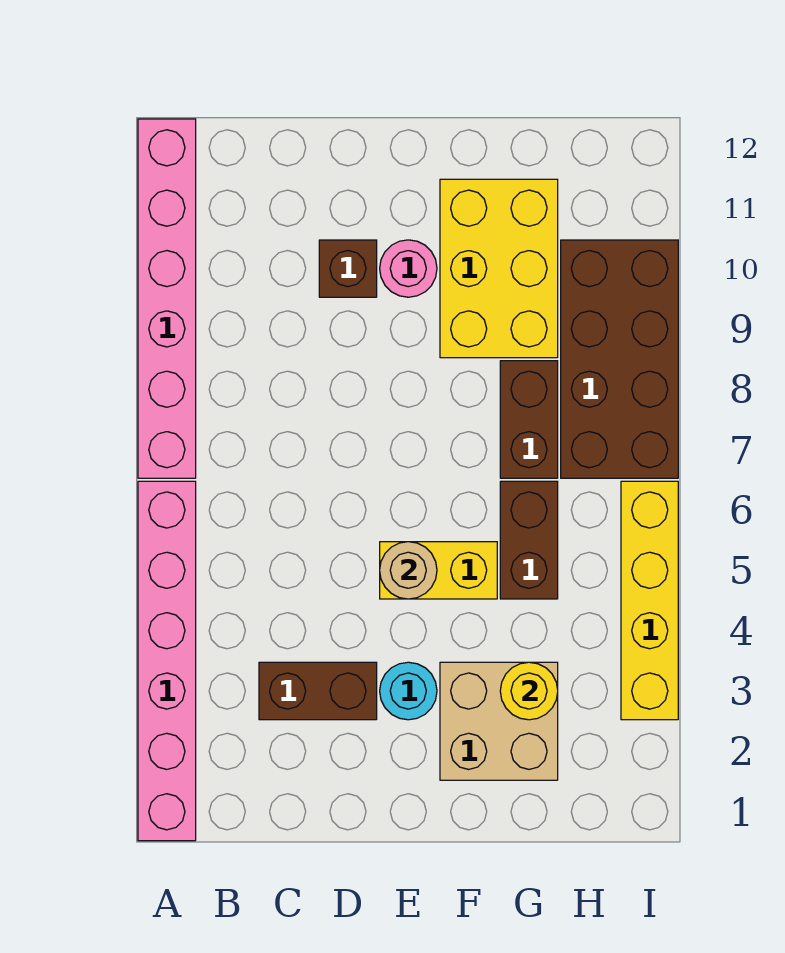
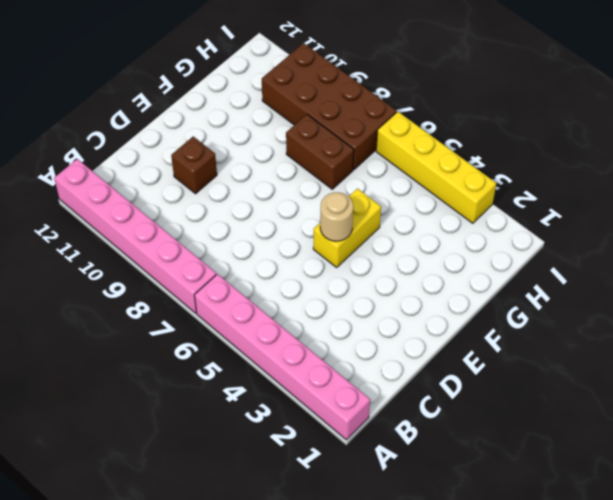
none -> brown brick C3:D3 level 1
none -> cyan round brick E3 level 1
none -> pink round brick E10 level 1

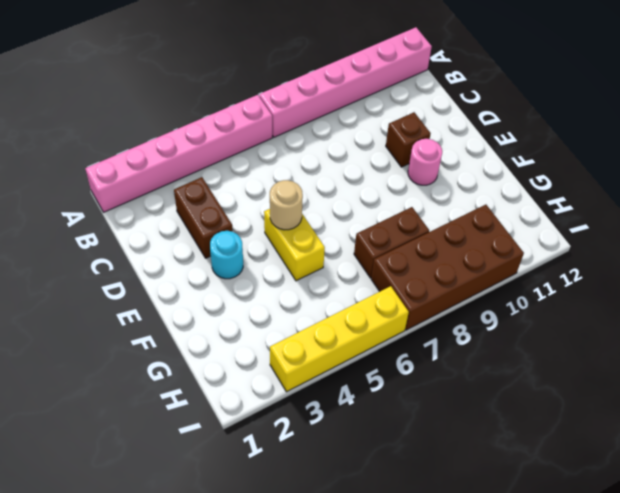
none -> tan brick F2:G3 level 1
none -> yellow brick F9:G11 level 1
none -> brown brick G5:G6 level 1

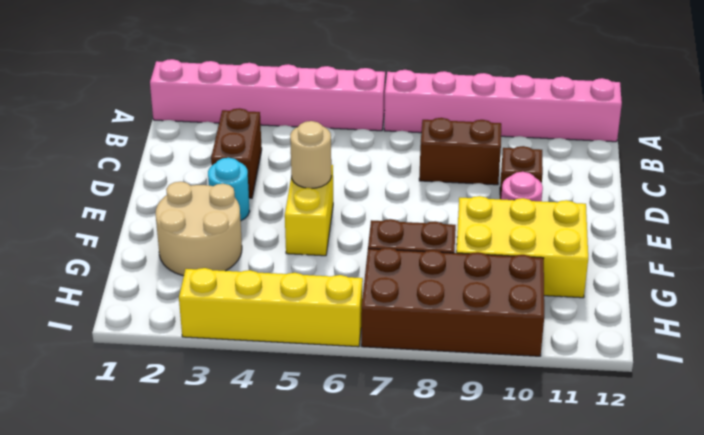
brown brick C8:C9 level 1 -> brown brick G5:G6 level 1
tan round brick F2:G3 level 1 -> tan brick F2:G3 level 1
none -> yellow round brick G3 level 2

